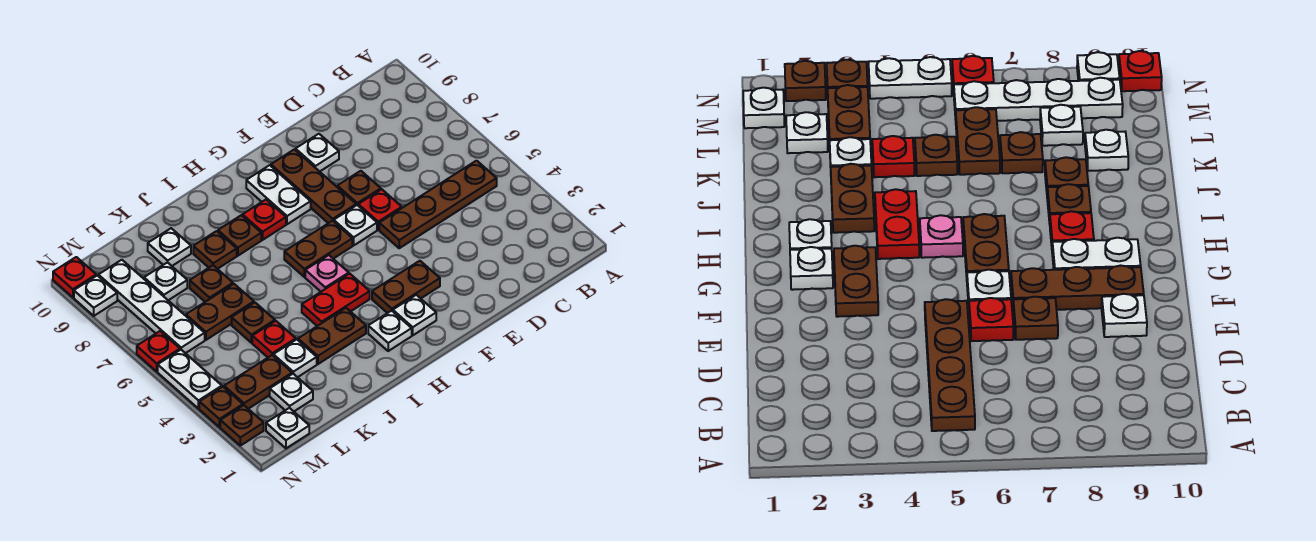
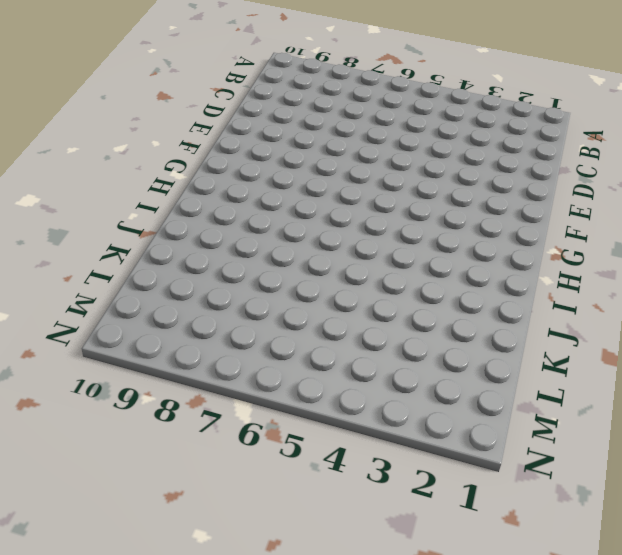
none -> brown plate B5:E5 level 1
none -> red plate E6 level 1
none -> brown plate E7 level 1
none -> white plate E9 level 1

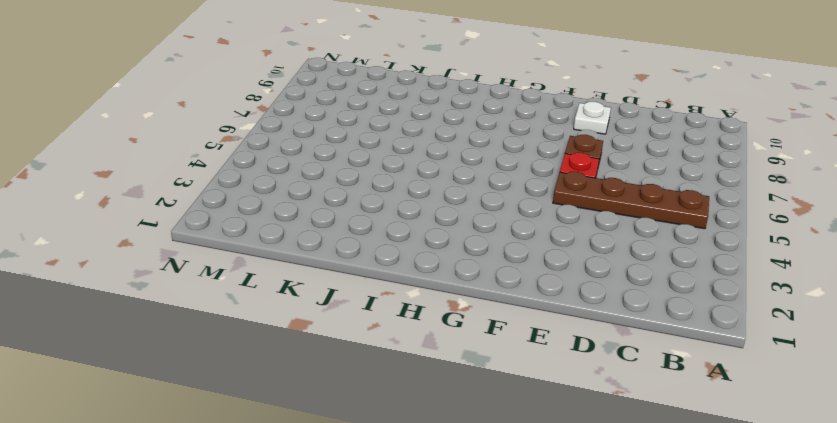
none -> brown plate F3:G3 level 1
none -> white plate F6 level 1
none -> brown plate F7:F9 level 1
none -> white plate G2 level 1

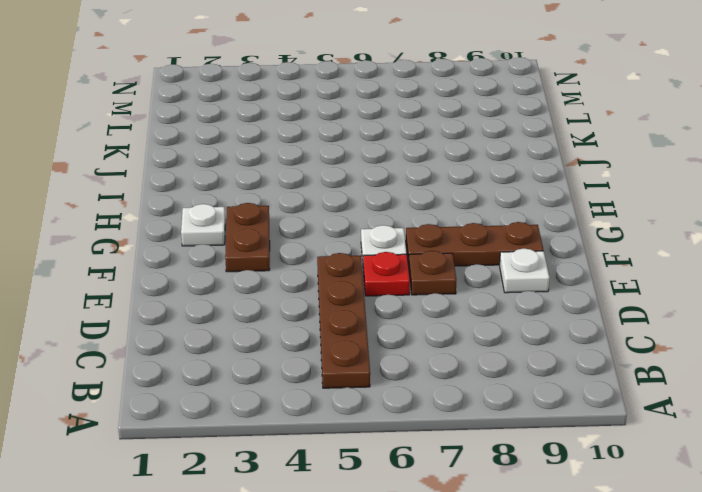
none -> brown plate G6:H6 level 1
none -> white plate G8:G9 level 1
none -> white plate H2 level 1
none -> red plate H4:I4 level 1

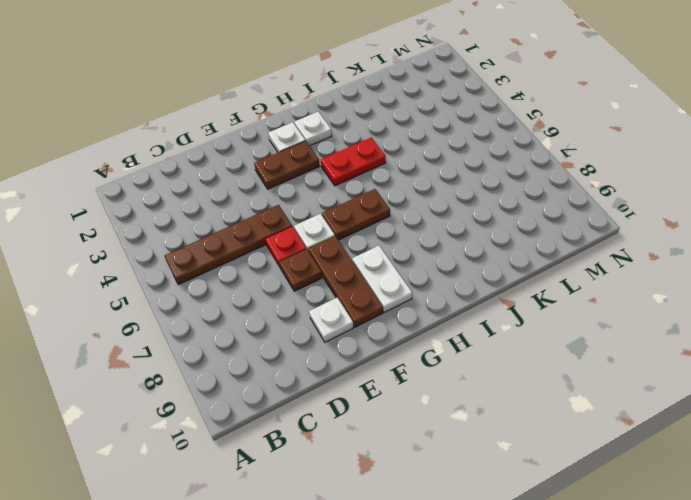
none -> pink plate H5 level 1
none -> red plate H8 level 1
none -> brown plate I3:J3 level 1
none -> brown plate I8 level 1

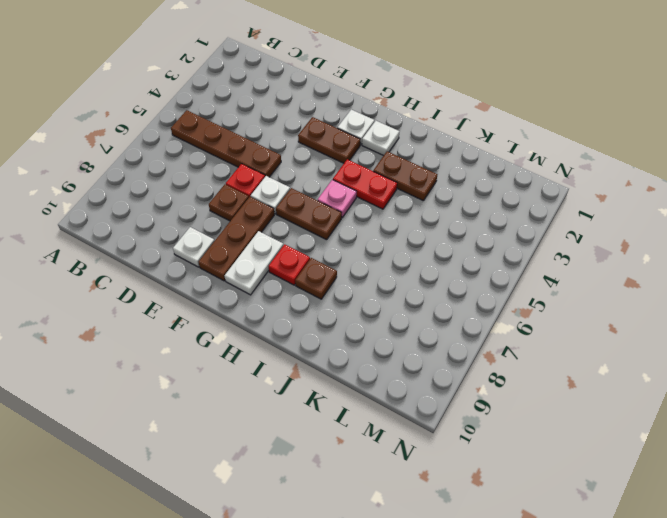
none -> brown plate J8 level 1
none -> white plate K3 level 1
none -> red plate K4 level 1
none -> brown plate K5 level 1

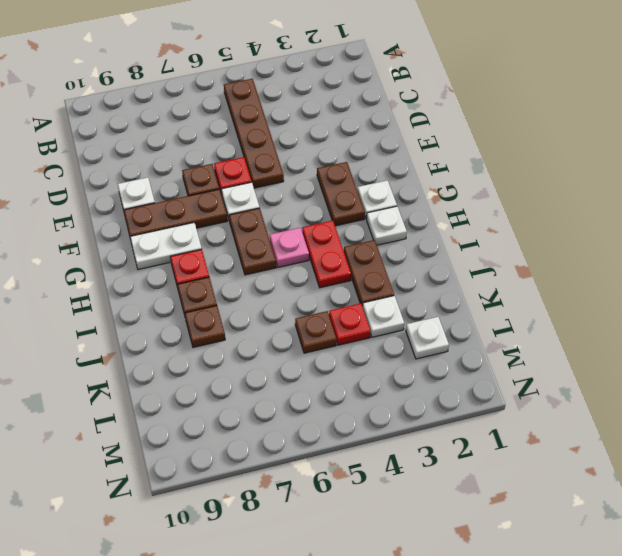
none -> brown plate K6:L6 level 1
none -> brown plate K7 level 1
none -> white plate K9 level 1
none -> brown plate L3:M3 level 1

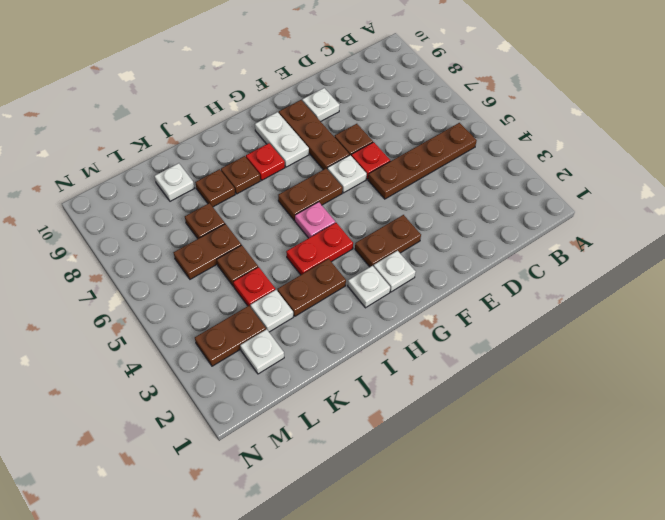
none -> white plate L8 level 1
none -> white plate M1 level 1
none -> white plate M6:M9 level 1
none -> brown plate N2 level 1

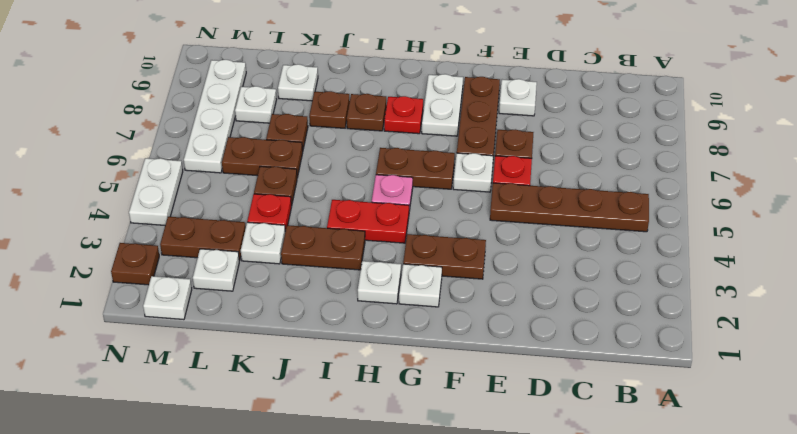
none -> brown plate N3 level 1
none -> red plate N6 level 1
none -> white plate N9 level 1
none -> red plate N10 level 1

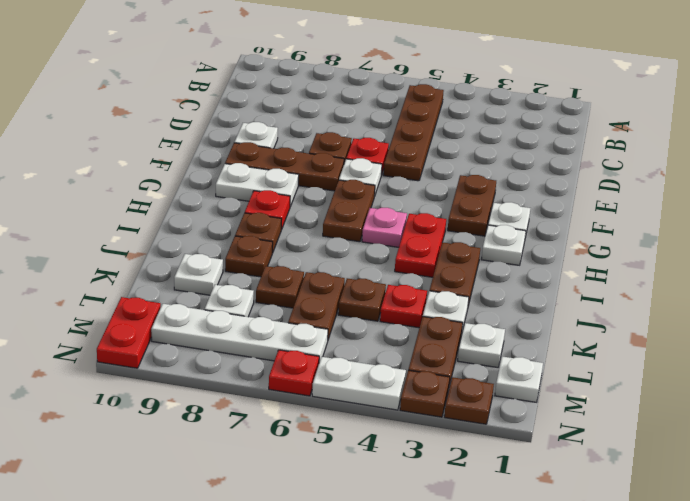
red plate M10:N10 level 1 -> red plate N10 level 1
none -> white plate N9 level 1

